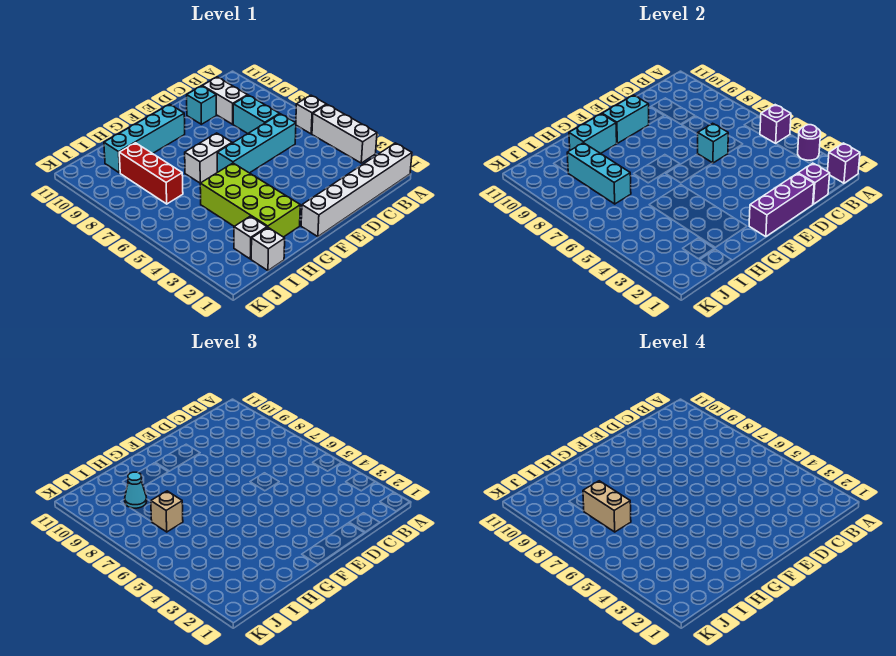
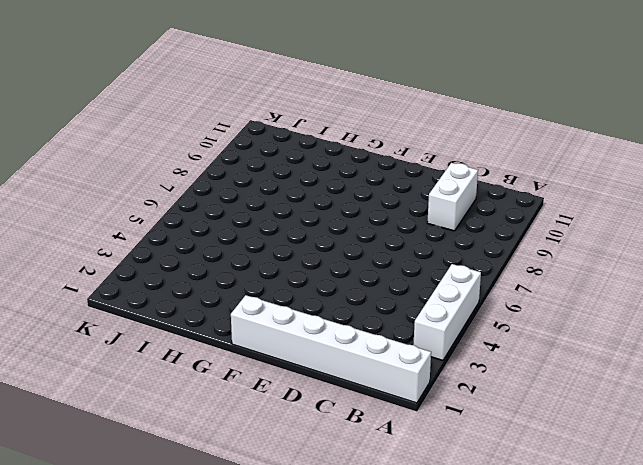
none -> white brick A6 level 1
none -> cyan brick C6:F6 level 1
none -> cyan brick C7:C8 level 1

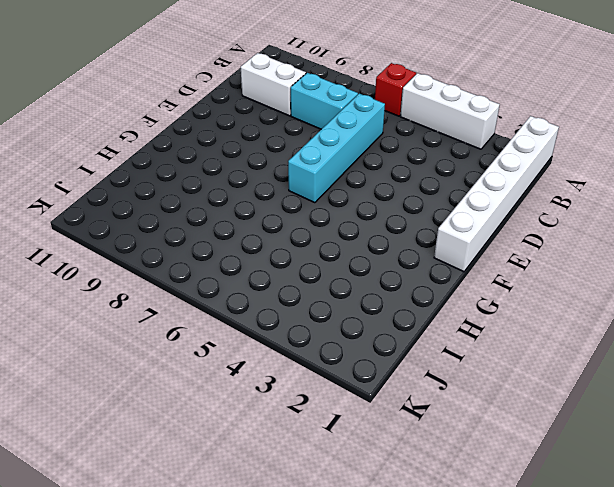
red brick A6 level 1 -> white brick A6 level 1
none -> cyan brick D10 level 1
none -> white brick F7:G7 level 1
none -> cyan brick F10:I10 level 1

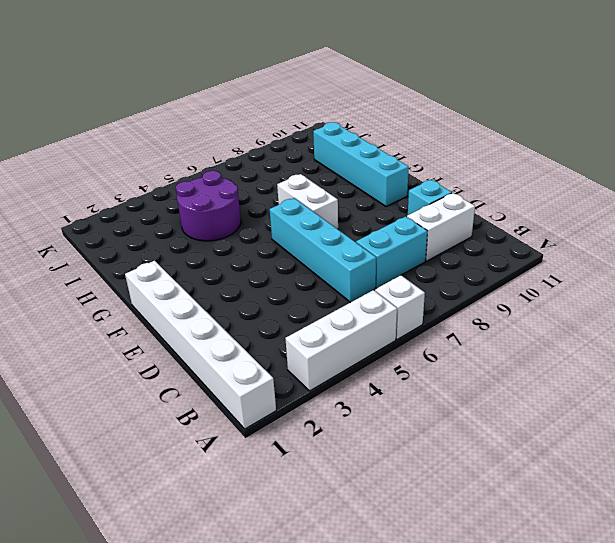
purple round brick H4:I5 level 1 -> lime brick G2:H5 level 1
none -> white brick I1 level 1
none -> white brick I2 level 1
none -> red brick I7:I9 level 1

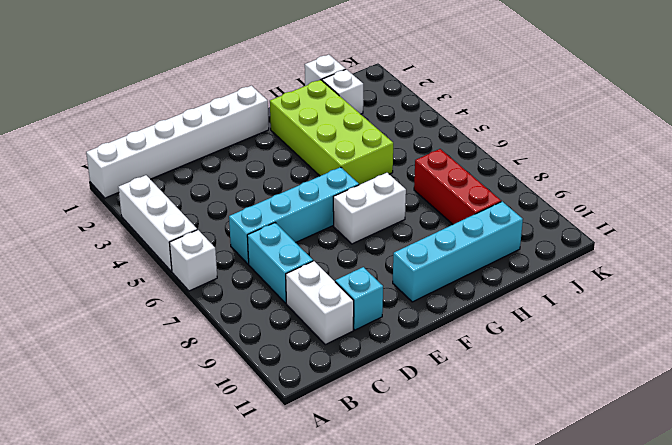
none -> purple brick A1 level 2
none -> purple round brick A3 level 2
none -> purple brick A5 level 2

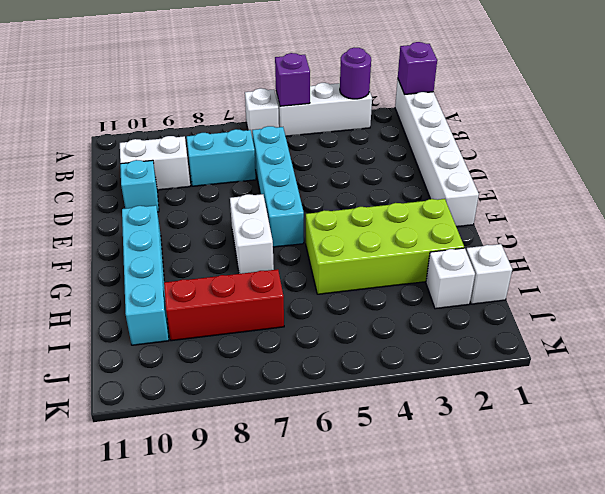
none -> purple brick C1 level 2
none -> purple brick D1:F1 level 2
none -> cyan brick D6 level 2

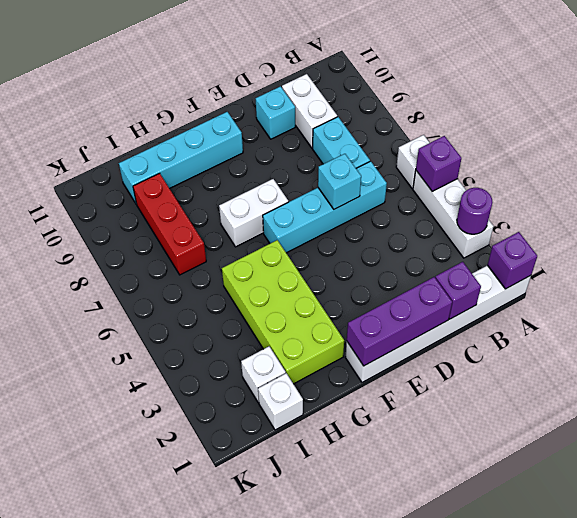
none -> cyan brick E10:F10 level 2
none -> cyan brick G10:H10 level 2
none -> cyan brick I7:I9 level 2

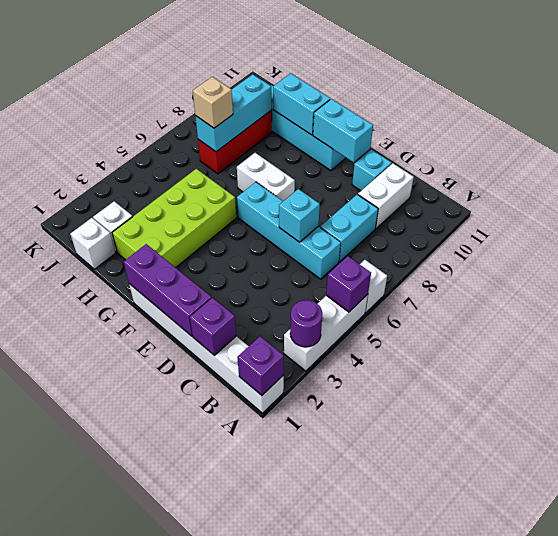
none -> cyan cone I9 level 3
none -> tan brick I7:I8 level 4

